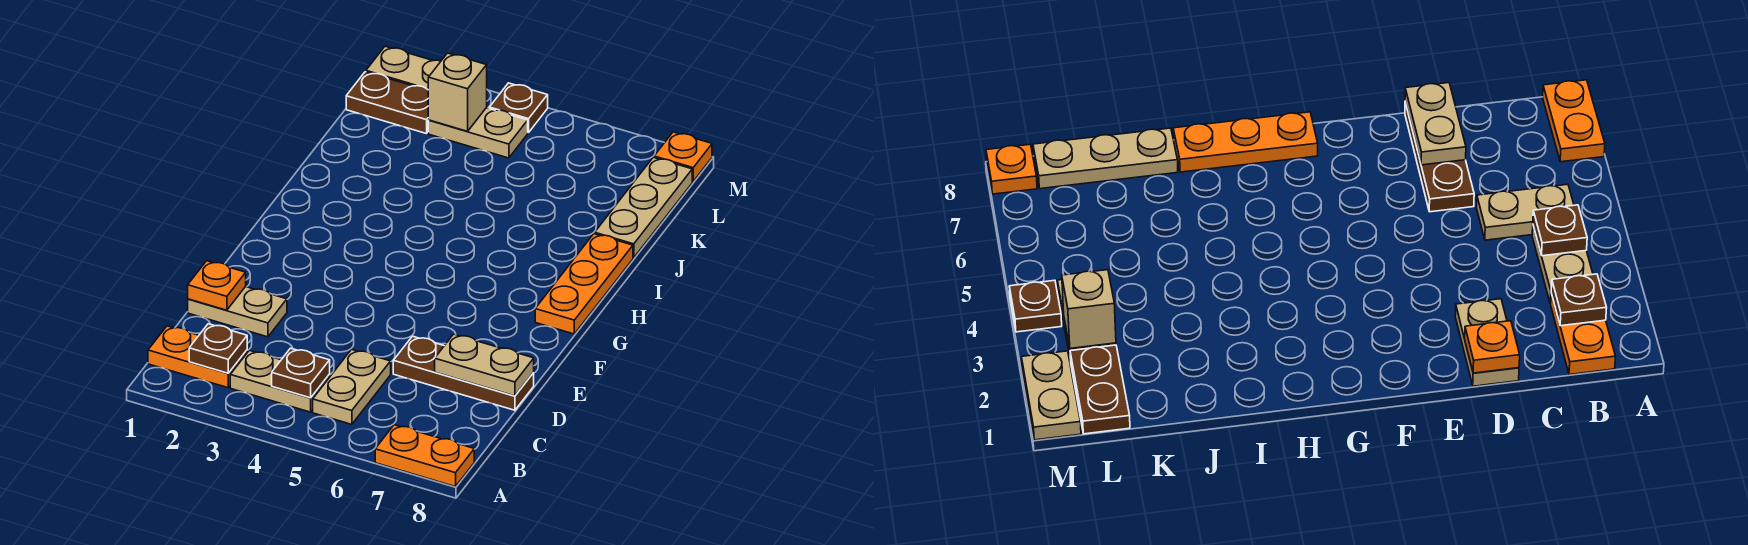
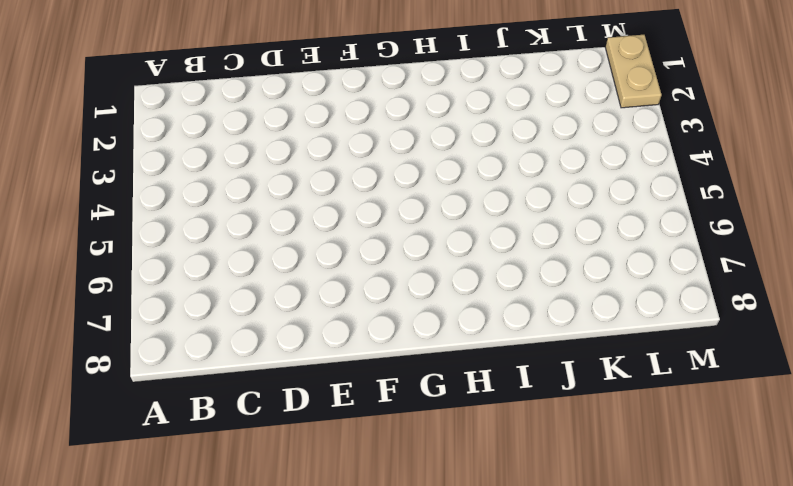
none -> orange plate A7:A8 level 1
none -> orange plate B1:B2 level 1
none -> tan plate B3:B4 level 1

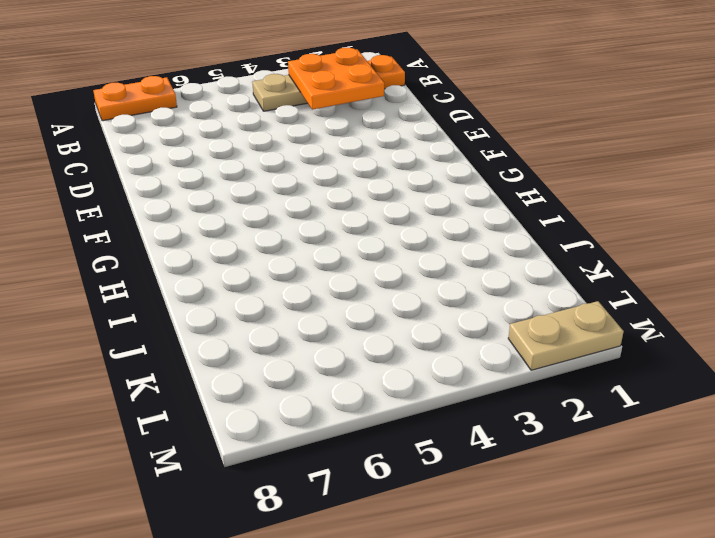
orange plate B2:C3 level 2 -> brown plate B2 level 2
none -> tan plate B5:C5 level 1
none -> tan plate D1:D2 level 1
none -> brown plate D6:D8 level 1

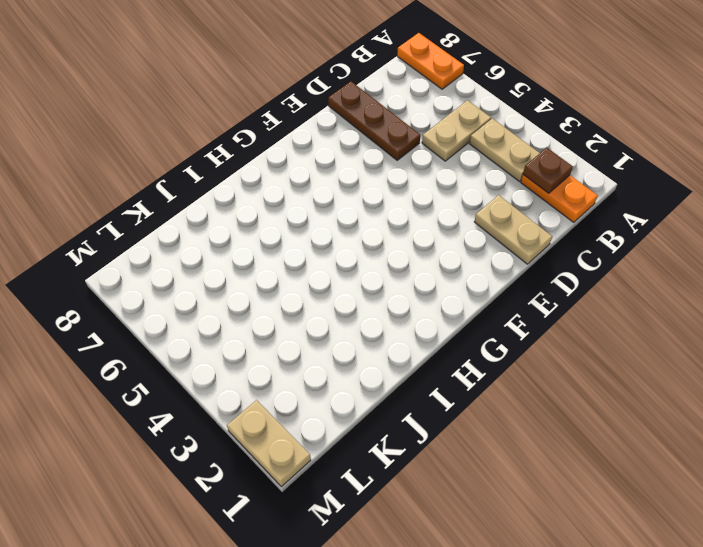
none -> orange plate G8:I8 level 1
none -> tan plate J8:L8 level 1
none -> brown plate L1:L2 level 1

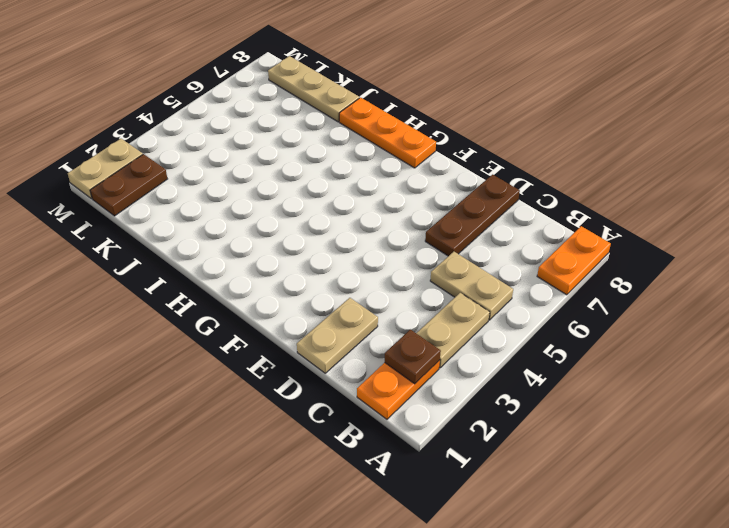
none -> tan plate L3:L4 level 1
none -> brown plate M4 level 1
none -> orange plate M8 level 1

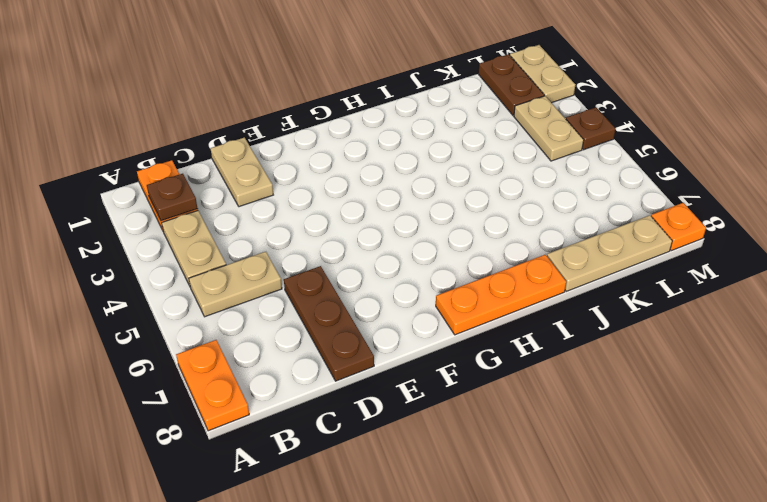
none -> brown plate B4 level 2
none -> orange plate D1 level 2
none -> tan plate D7:D8 level 2

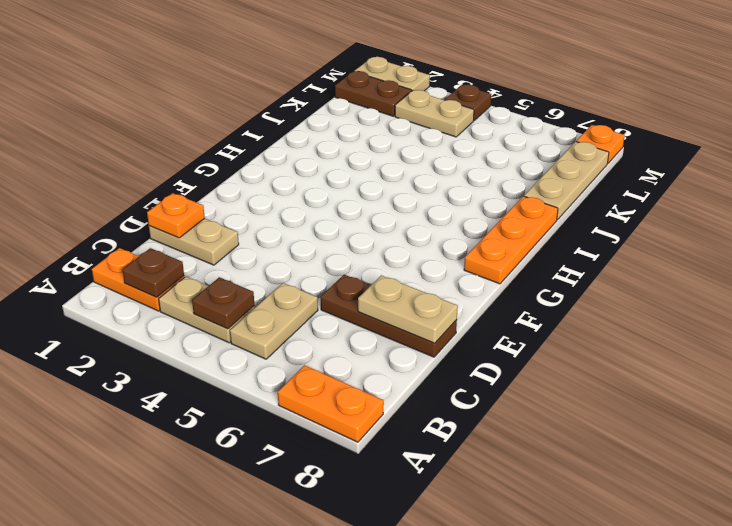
none -> tan brick L3 level 2

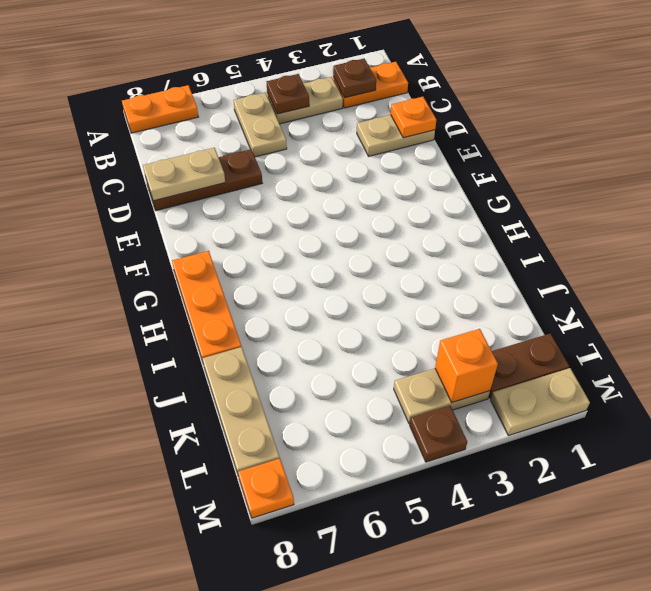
orange brick L3 level 2 -> tan brick L3 level 2

